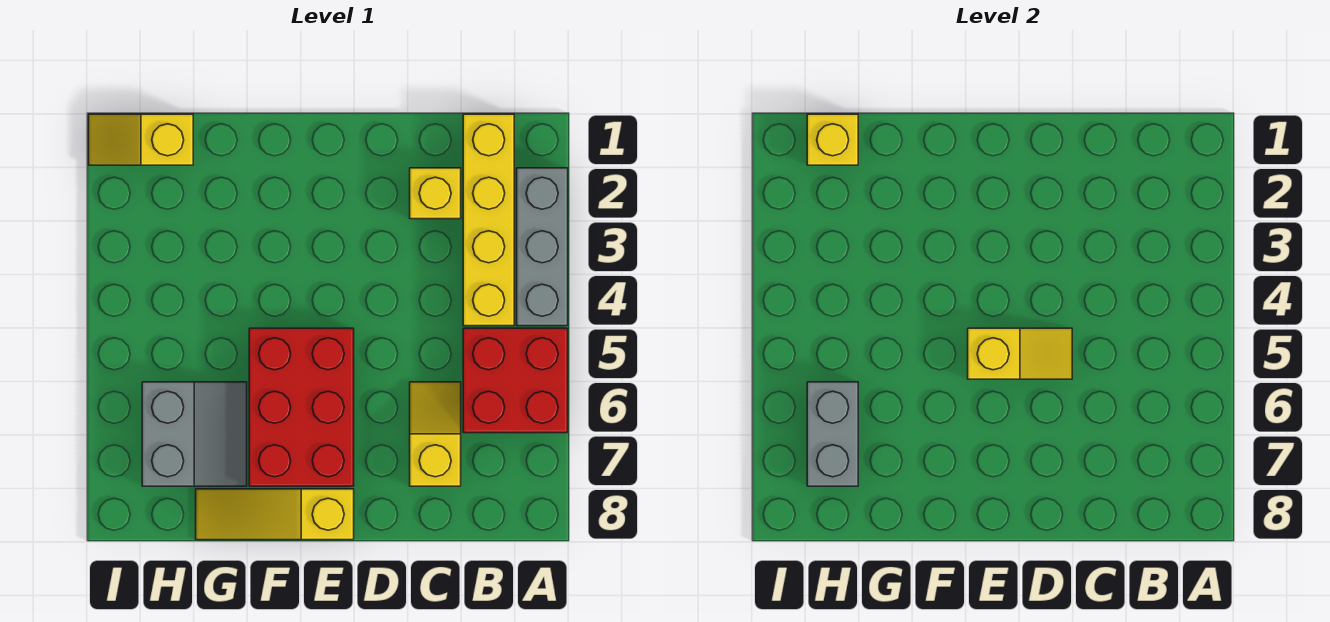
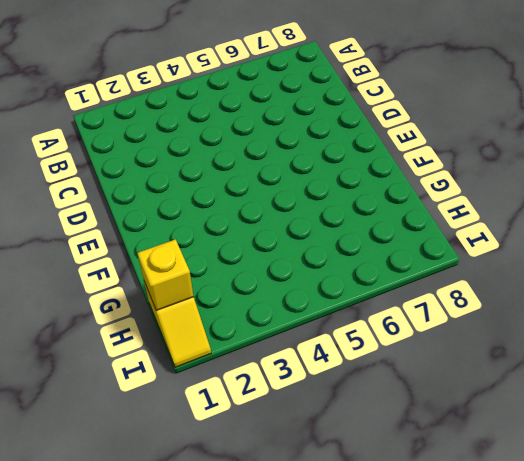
none -> grey brick A2:A4 level 1
none -> red brick A5:B6 level 1
none -> yellow brick B1:B4 level 1

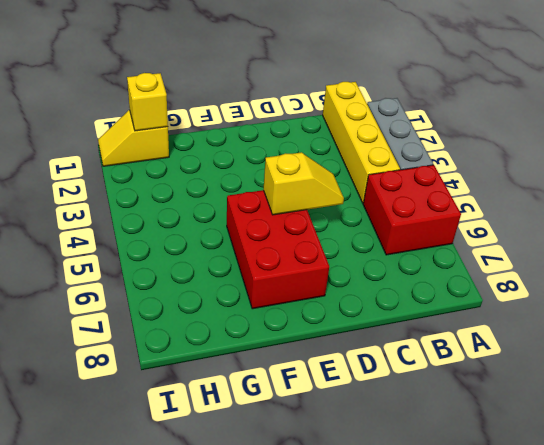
none -> yellow brick C2 level 1
none -> yellow slope C6:C7 level 1 top 7
none -> yellow slope E8:G8 level 1 top E

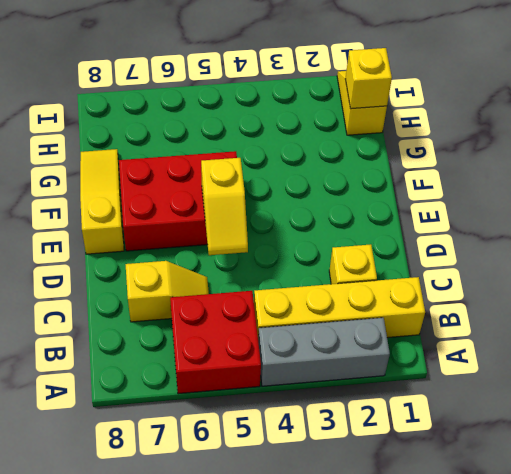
none -> grey slope G6:H7 level 1 top H
none -> grey brick H6:H7 level 2

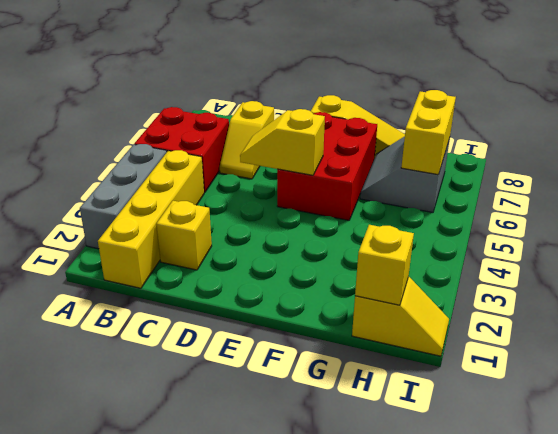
yellow brick H6:H7 level 2 -> grey brick H6:H7 level 2

